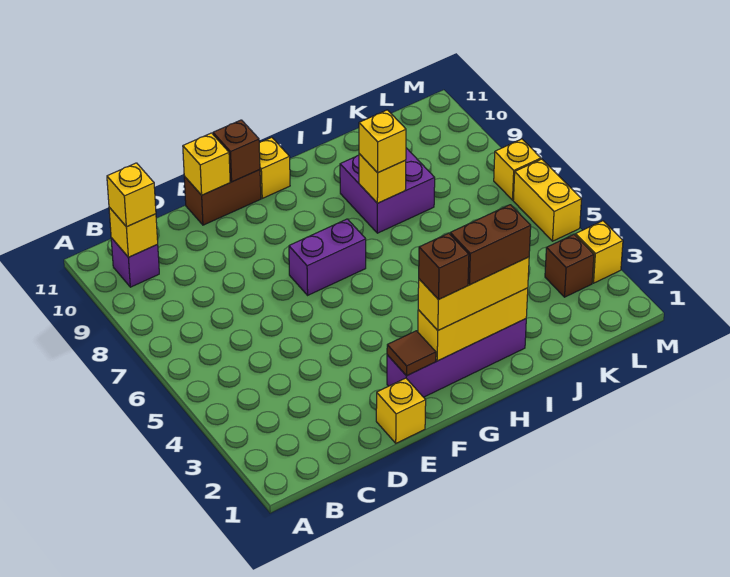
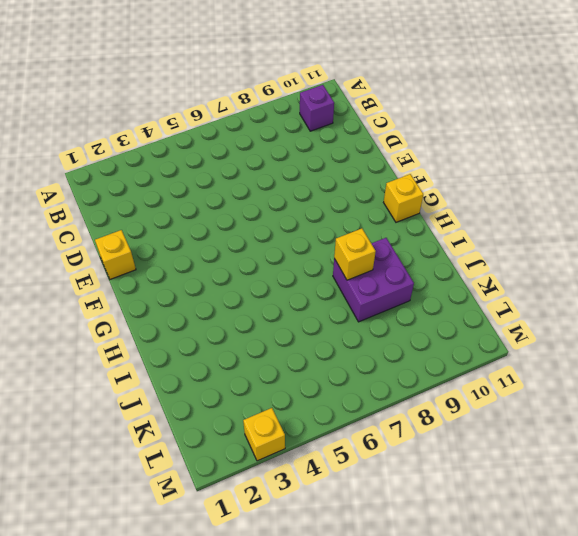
none -> brown brick E11:F11 level 1
none -> purple brick F2:I2 level 1
none -> purple brick F7:G7 level 1

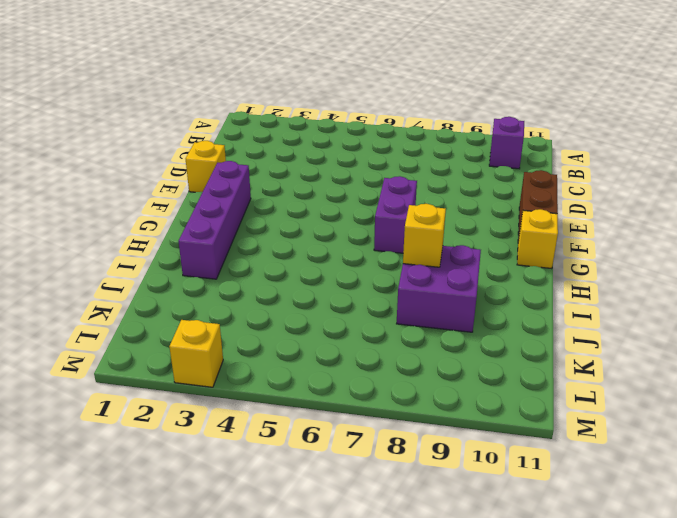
none -> brown brick L3 level 1
none -> yellow brick M5:M6 level 1
none -> yellow brick M7 level 1

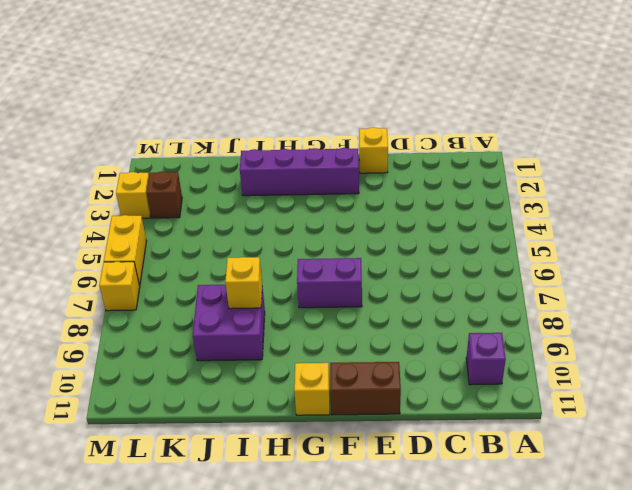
none -> yellow brick B10 level 2
none -> yellow brick E11 level 2
none -> brown tile F2 level 2

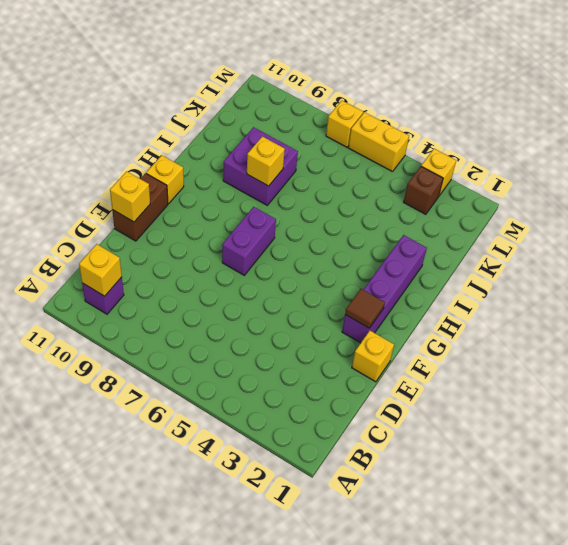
none -> brown brick F11 level 2
none -> yellow brick G2:I2 level 2
none -> yellow brick B10 level 3

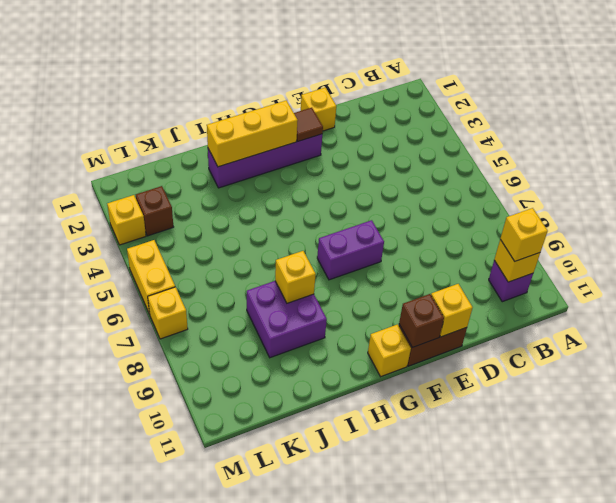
none -> yellow brick G2:I2 level 3
none -> yellow brick I8 level 3
none -> brown brick G2 level 4

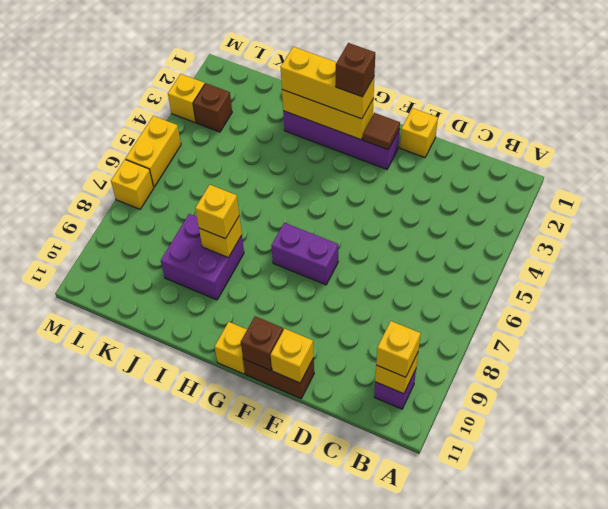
none -> brown brick H2:I2 level 4

